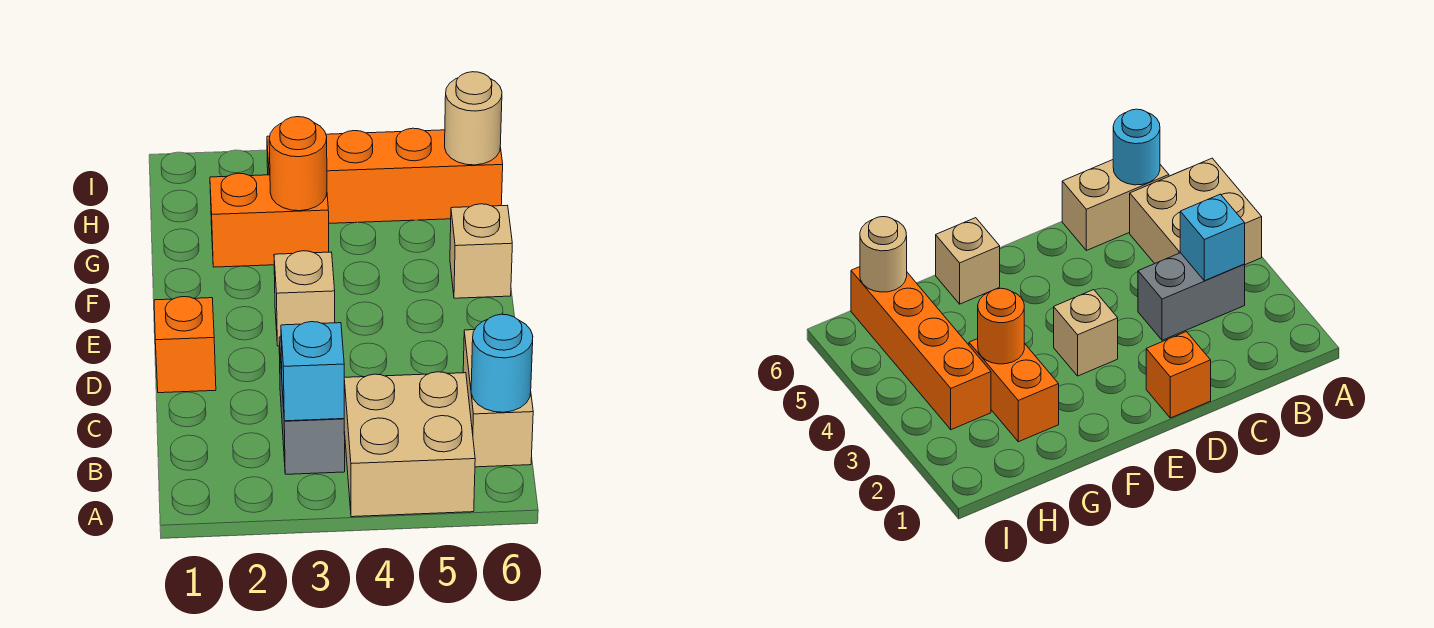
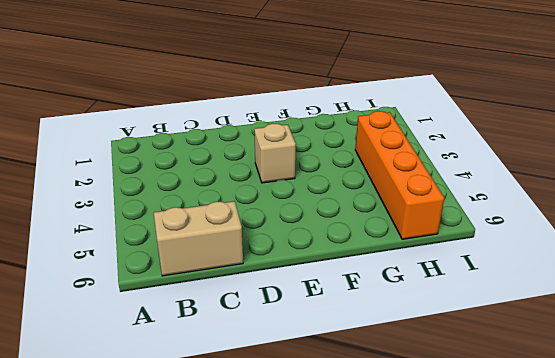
none -> tan brick A4:B5 level 1
none -> grey brick B3:C3 level 1
none -> orange brick D1 level 1

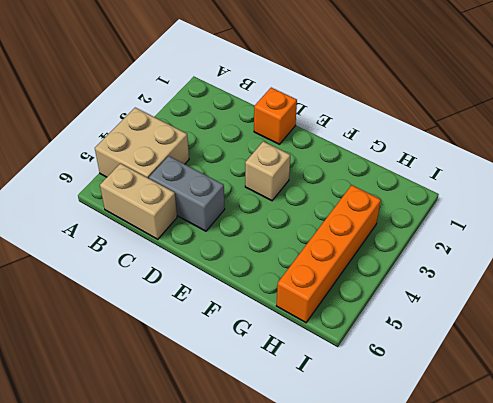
grey brick C5:D5 level 1 -> grey brick B3:C3 level 1
none -> tan brick F6 level 1
none -> orange brick G2:G3 level 1
none -> cyan brick B3 level 2

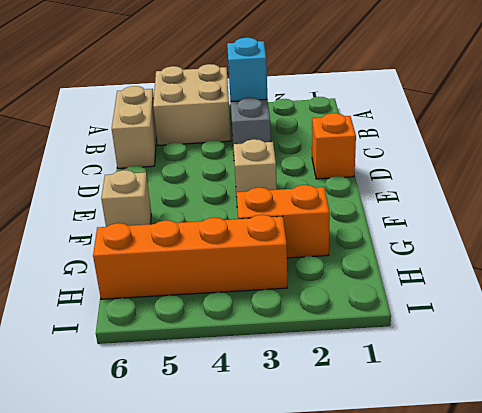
none -> cyan round brick B6 level 2
none -> orange round brick G3 level 2
none -> tan round brick H6 level 2

